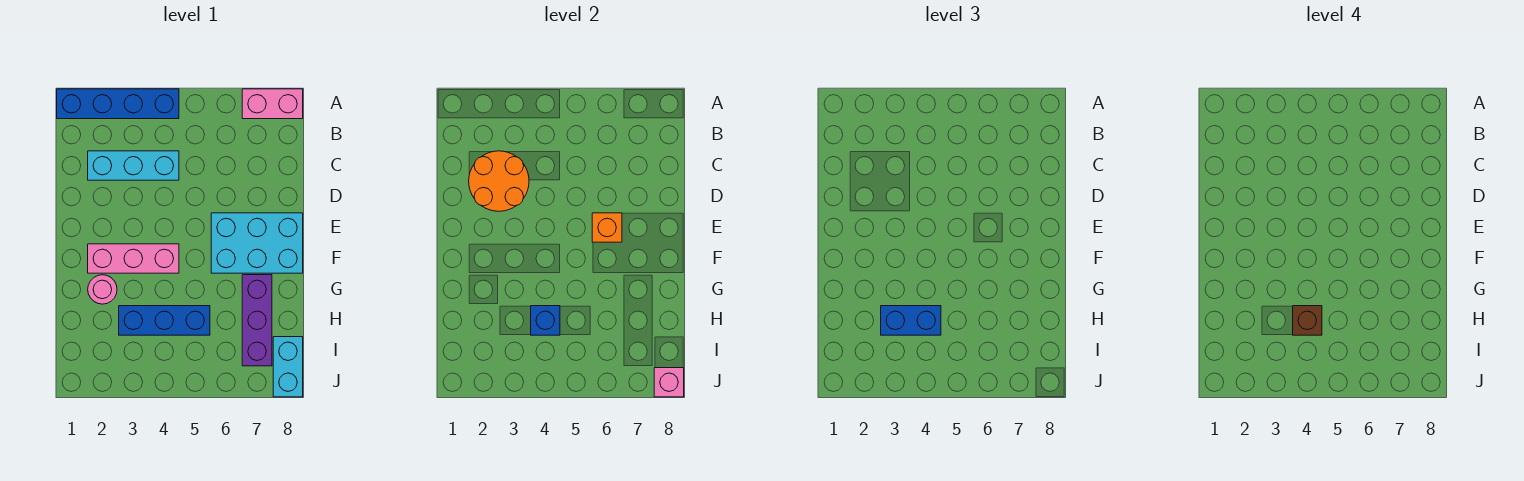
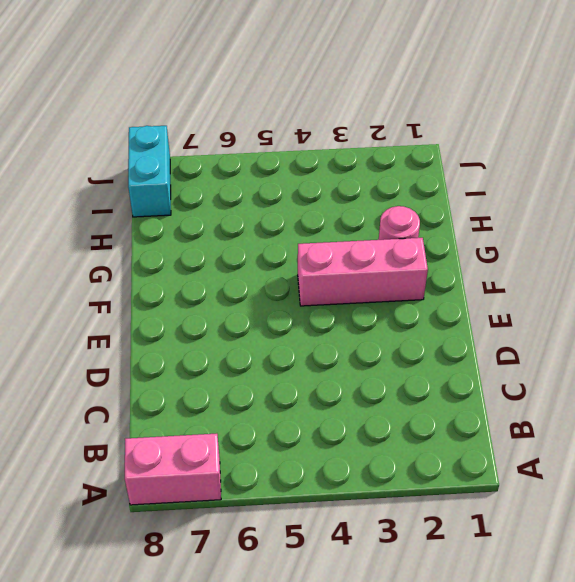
none -> blue brick A1:A4 level 1
none -> cyan brick C2:C4 level 1
none -> cyan brick E6:F8 level 1

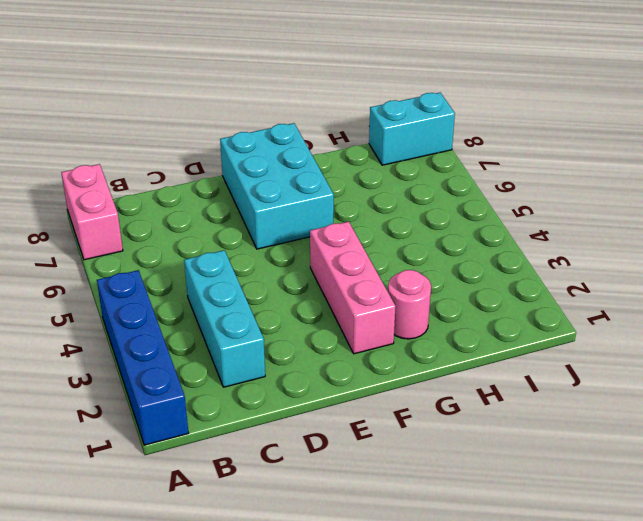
none -> purple brick G7:I7 level 1
none -> blue brick H3:H5 level 1
none -> orange round brick C2:D3 level 2

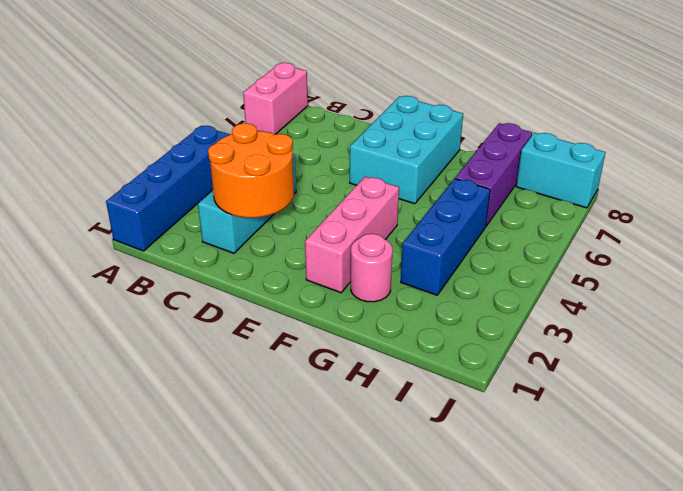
purple brick H6:H8 level 1 -> purple brick G7:I7 level 1
none -> orange brick E6 level 2
none -> blue brick H4 level 2
none -> pink brick J8 level 2

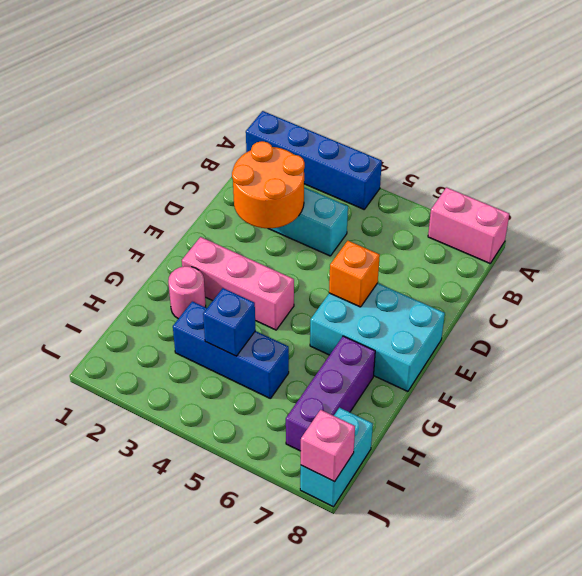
none -> blue brick H3:H4 level 3
none -> brown brick H4 level 4

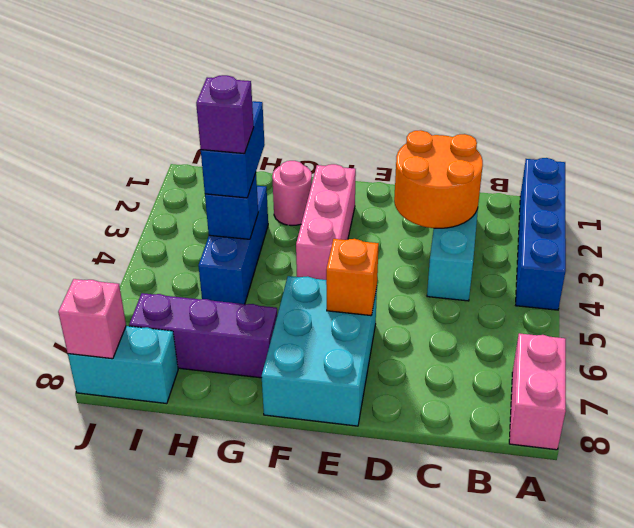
purple brick H4 level 4 -> brown brick H4 level 4

